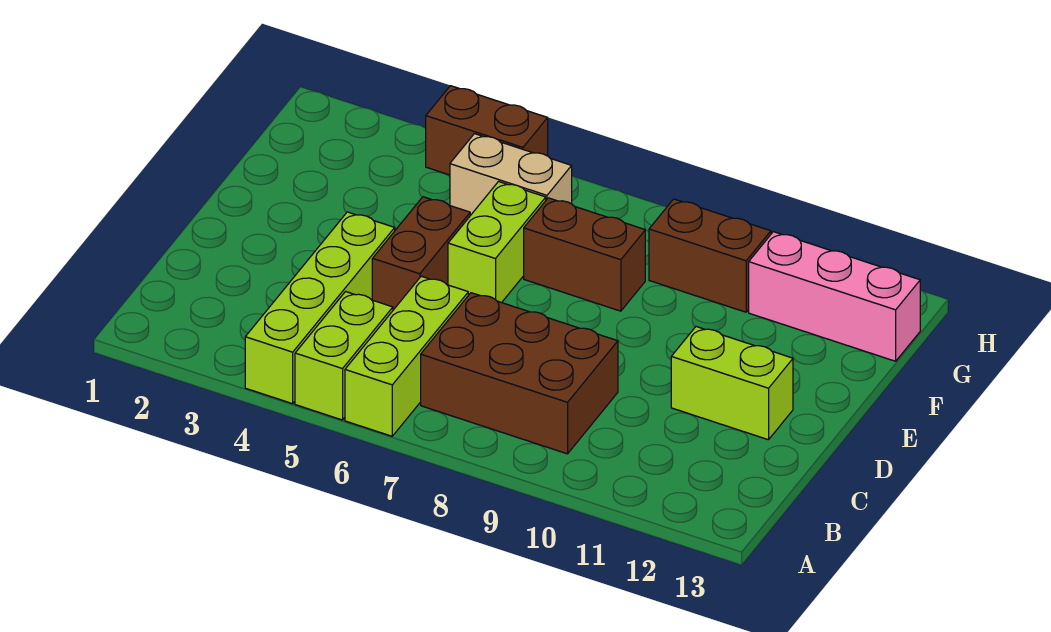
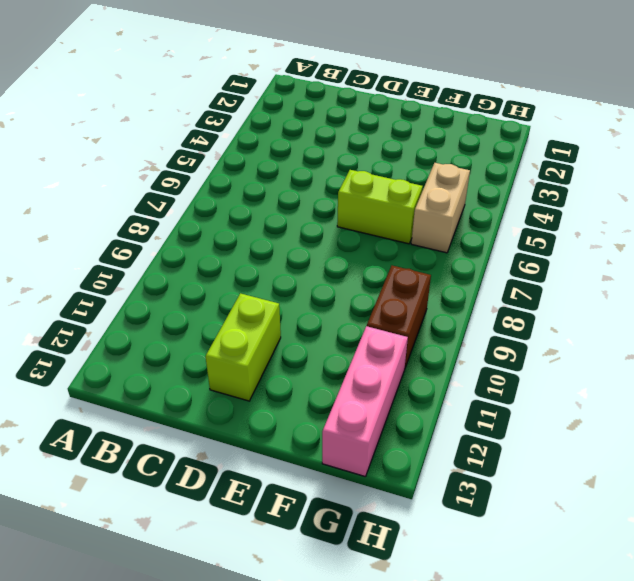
none -> lime brick A4:D4 level 1
none -> lime brick A5:B5 level 1
none -> lime brick A6:C6 level 1

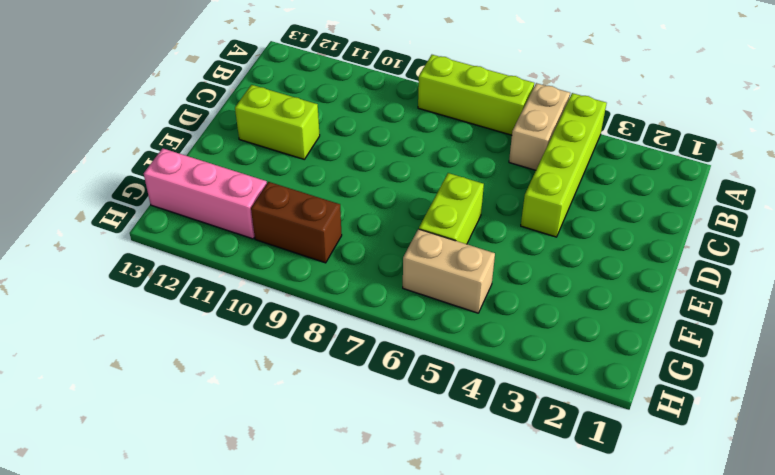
tan brick A5:B5 level 1 -> lime brick A5:B5 level 1
lime brick A6:A8 level 1 -> lime brick A6:C6 level 1
none -> brown brick B7:C9 level 1
none -> brown brick D5:E5 level 1
none -> brown brick F7:F8 level 1

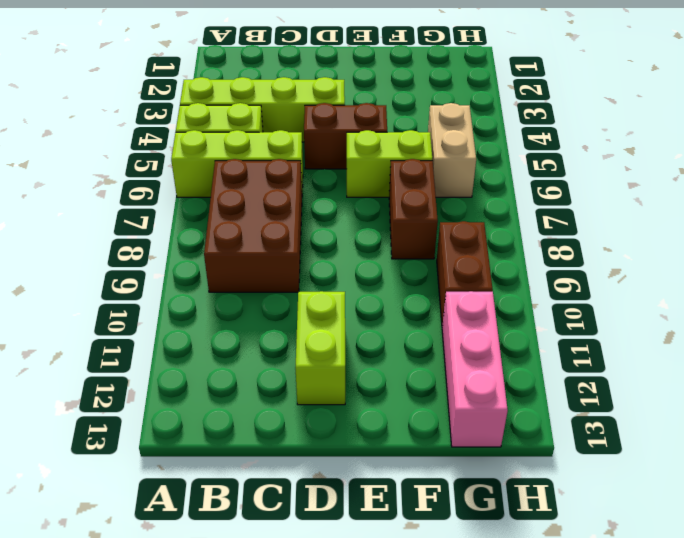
none -> brown brick H4:H5 level 1

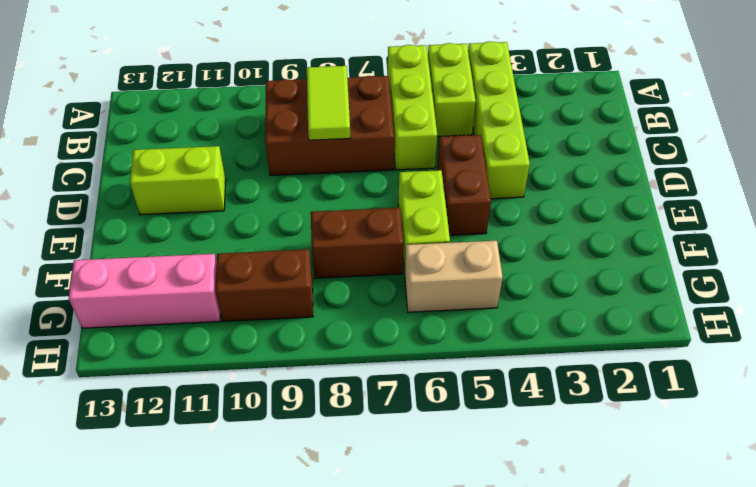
lime tile B8:C8 level 2 -> none
none -> brown brick H4:H5 level 1

